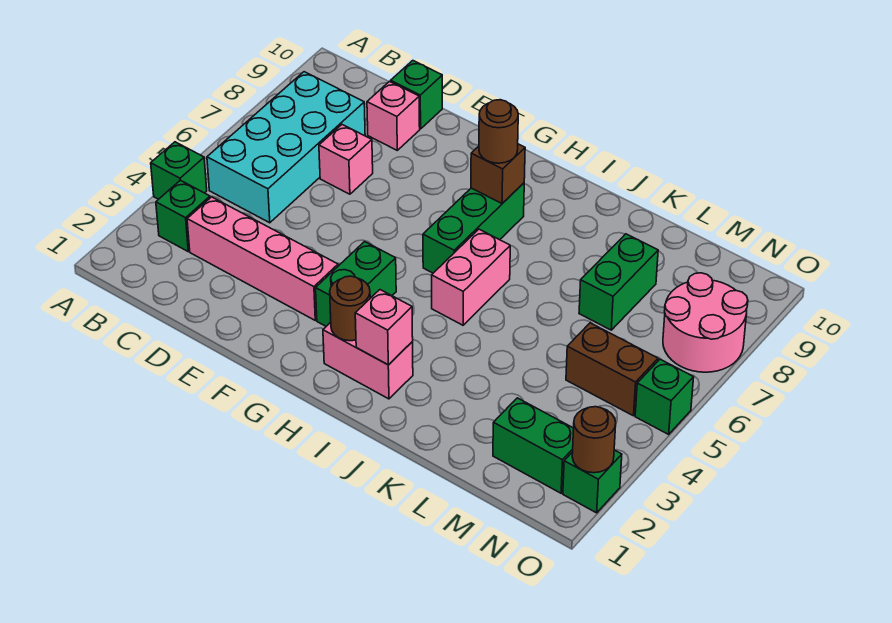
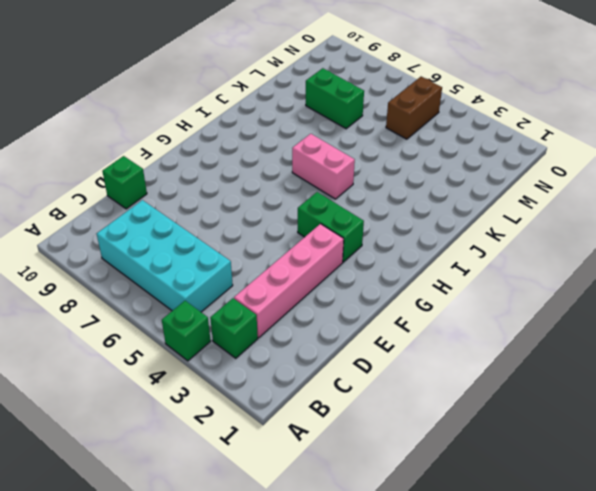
none -> pink brick D7 level 1
none -> pink brick D9 level 1
none -> pink brick H2:I2 level 1

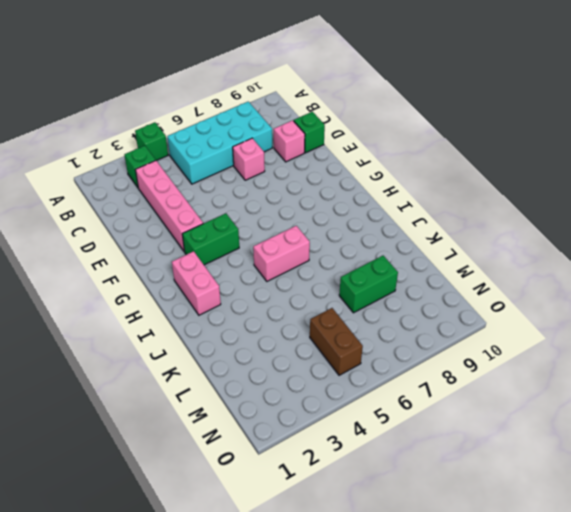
none -> green brick H6:H8 level 1
none -> green brick M2:N2 level 1
none -> pink round brick N7:O8 level 1

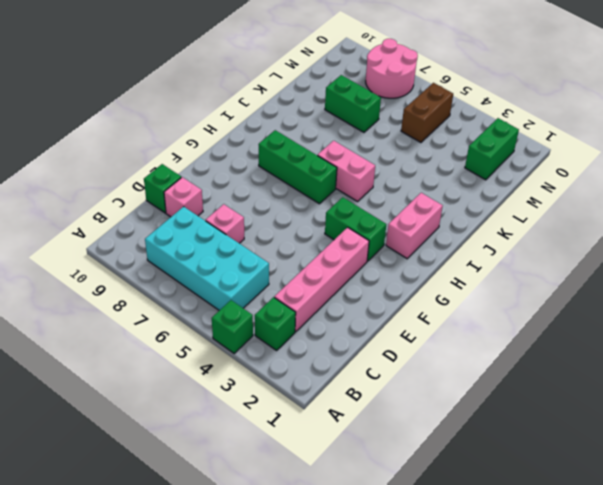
none -> green brick O2 level 1
none -> green brick O5 level 1
none -> brown round brick H2 level 2

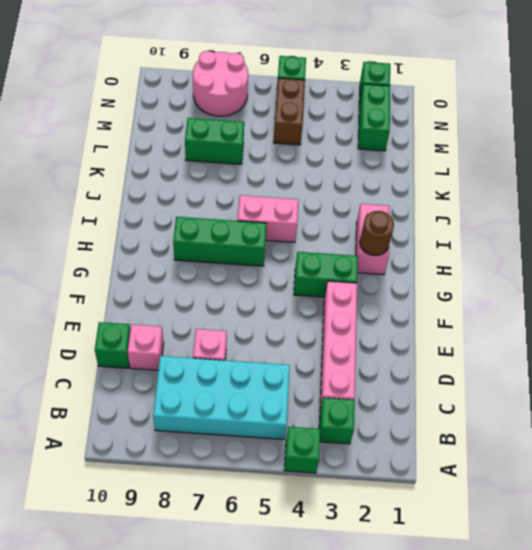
none -> brown brick H8 level 2
none -> pink brick I2 level 2
none -> brown round brick O2 level 2

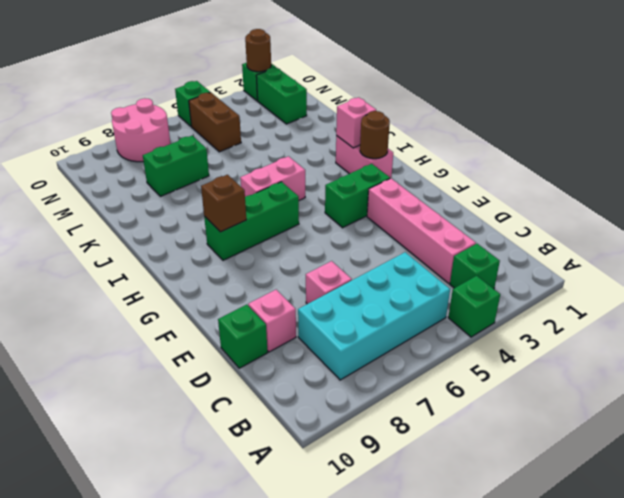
none -> brown round brick H8 level 3

